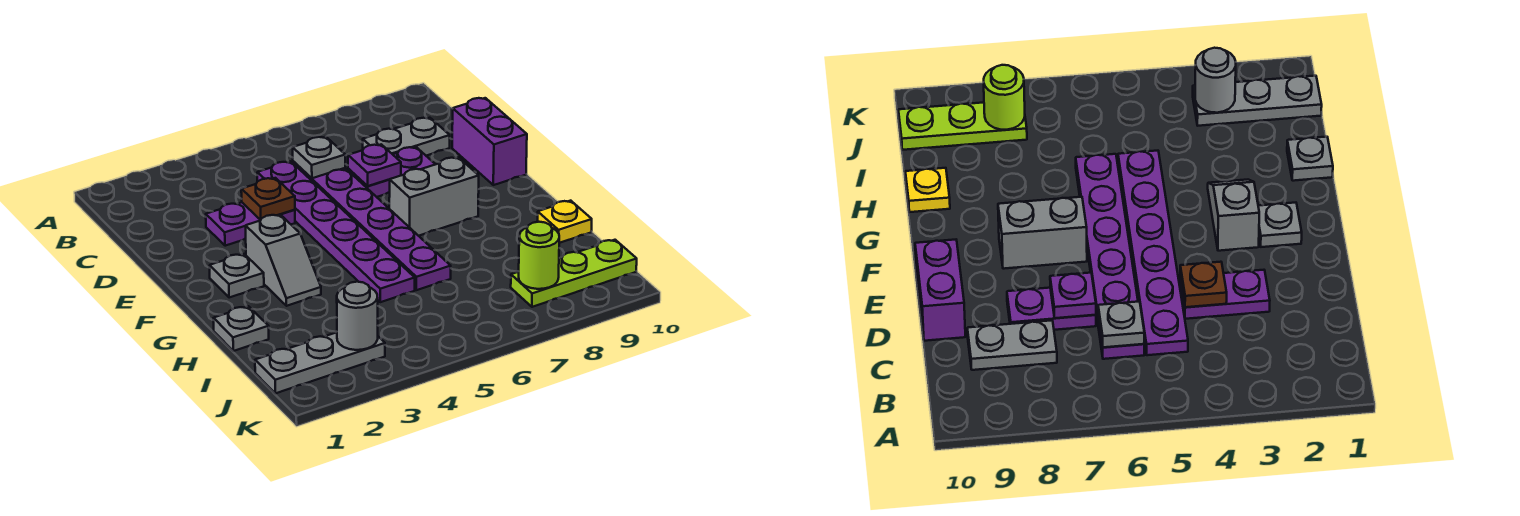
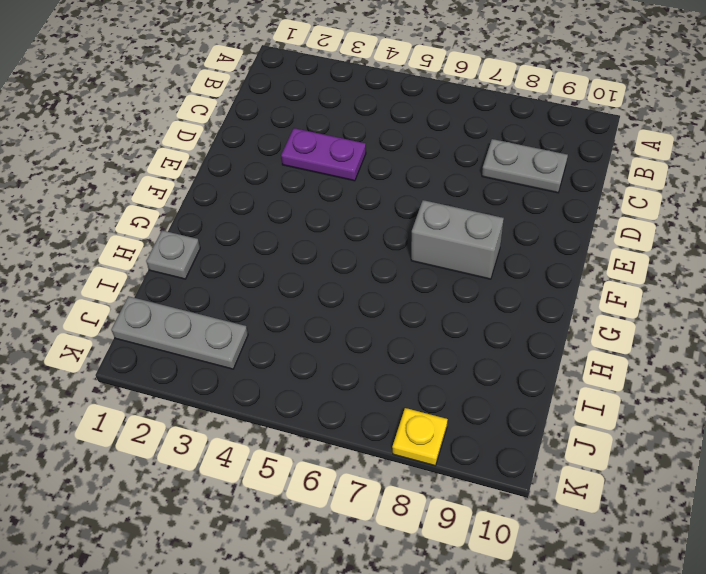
yellow plate K8 level 1 -> yellow plate H10 level 1
none -> purple plate C5:H5 level 1
none -> purple plate C6:H6 level 1
none -> purple plate D7:D8 level 1

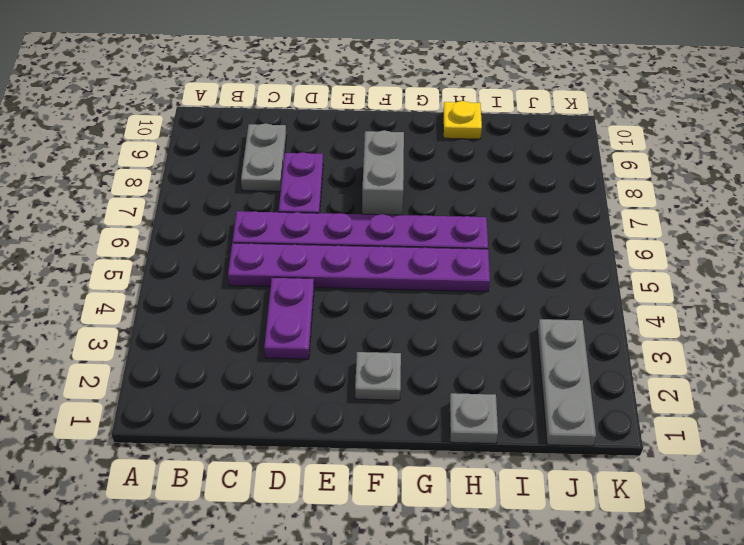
none -> purple brick D10:E10 level 1
none -> grey slope F3:G3 level 1 top F
none -> lime plate J8:J10 level 1

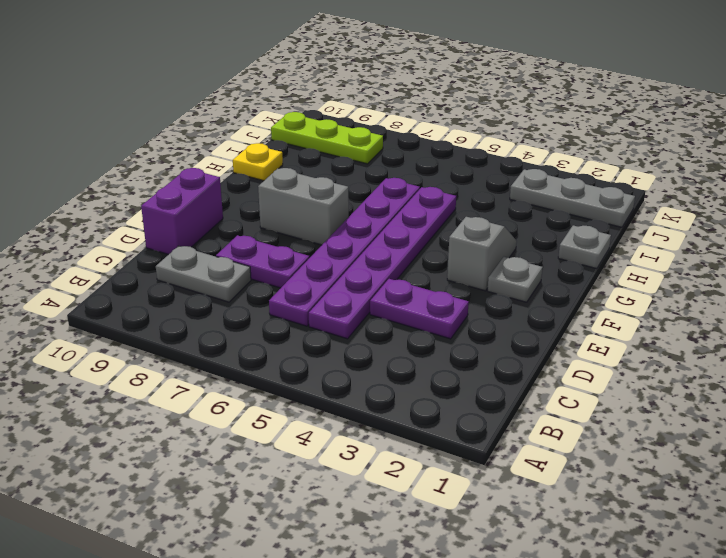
none -> grey plate C6 level 2
none -> brown plate D4 level 2
none -> purple plate D7 level 2

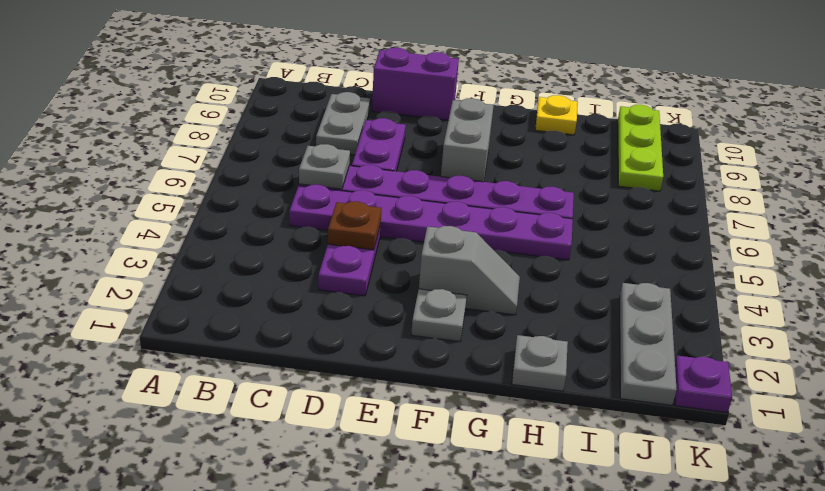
purple plate K1 level 1 -> purple plate D7 level 2
none -> grey round brick J3 level 2
none -> lime round brick J8 level 2

